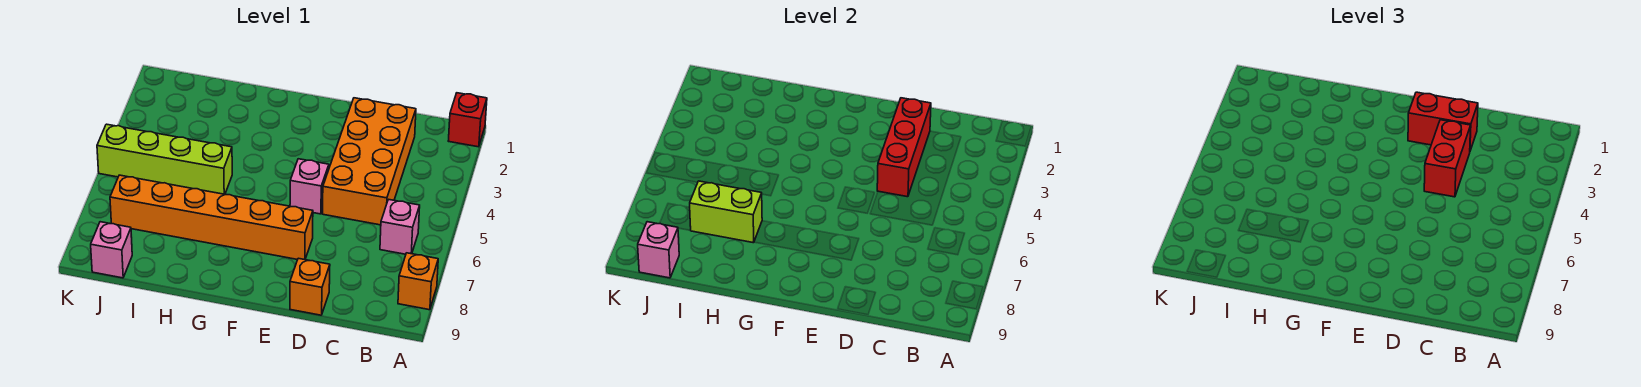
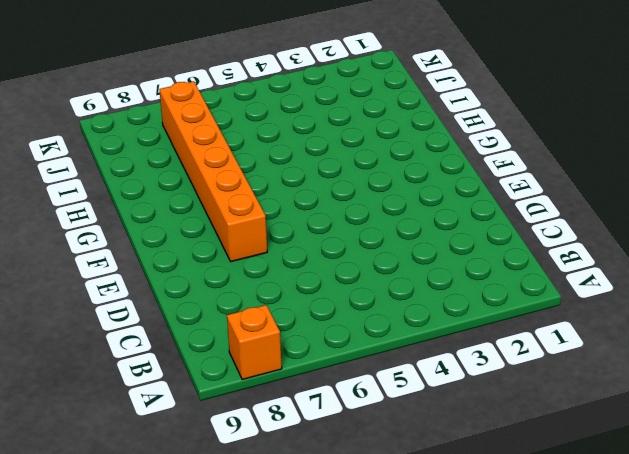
none -> red brick A1 level 1
none -> pink brick B6 level 1
none -> orange brick C2:D5 level 1

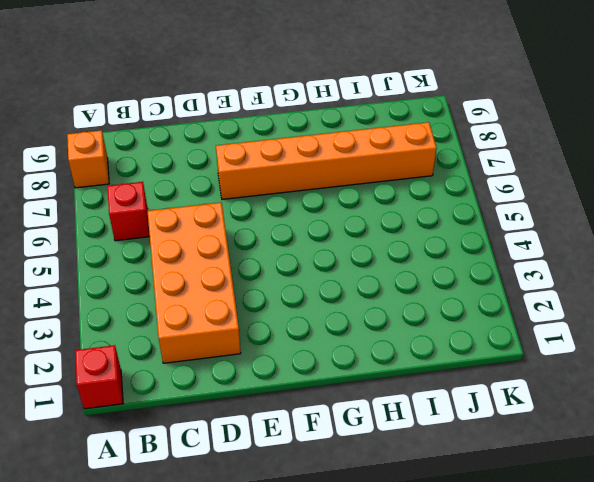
red brick B6 level 1 -> pink brick B6 level 1
none -> orange brick D9 level 1
none -> pink brick E5 level 1
none -> lime brick H5:K5 level 1

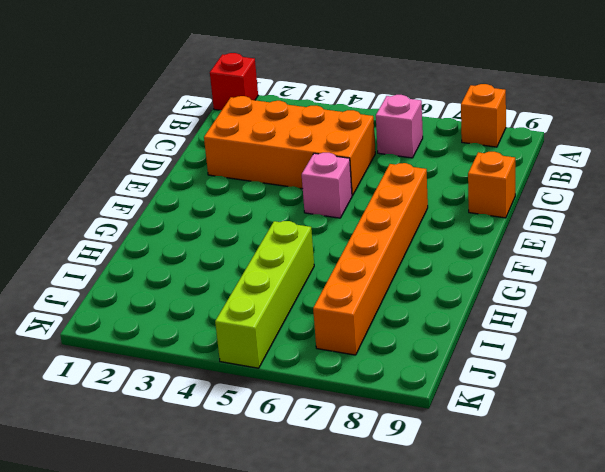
none -> pink brick J9 level 1
none -> red brick D2:D4 level 2
none -> lime brick H7:I7 level 2

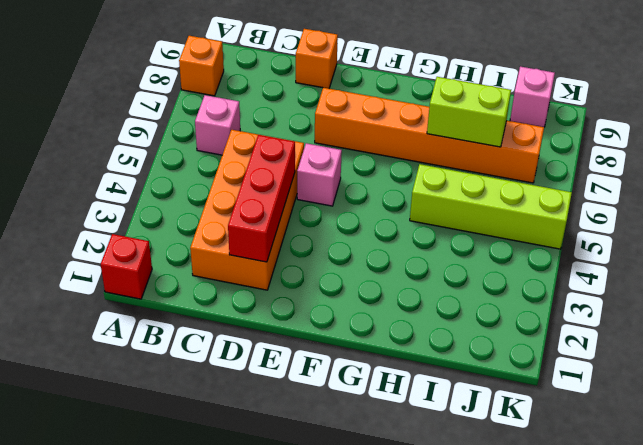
none -> pink brick J9 level 2
none -> red brick D2:E2 level 3
none -> red brick D3:D4 level 3

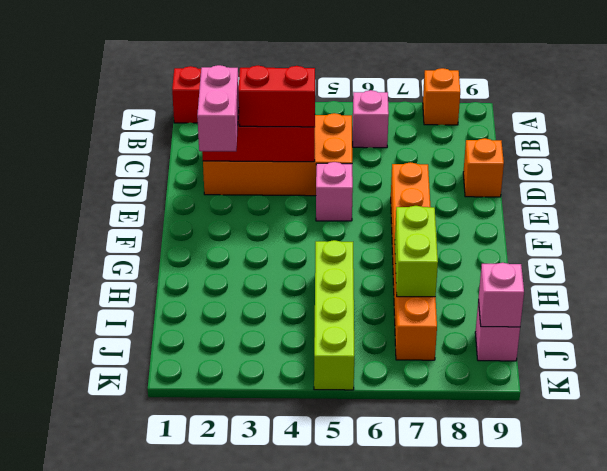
pink brick D2:E2 level 3 -> red brick D2:E2 level 3

